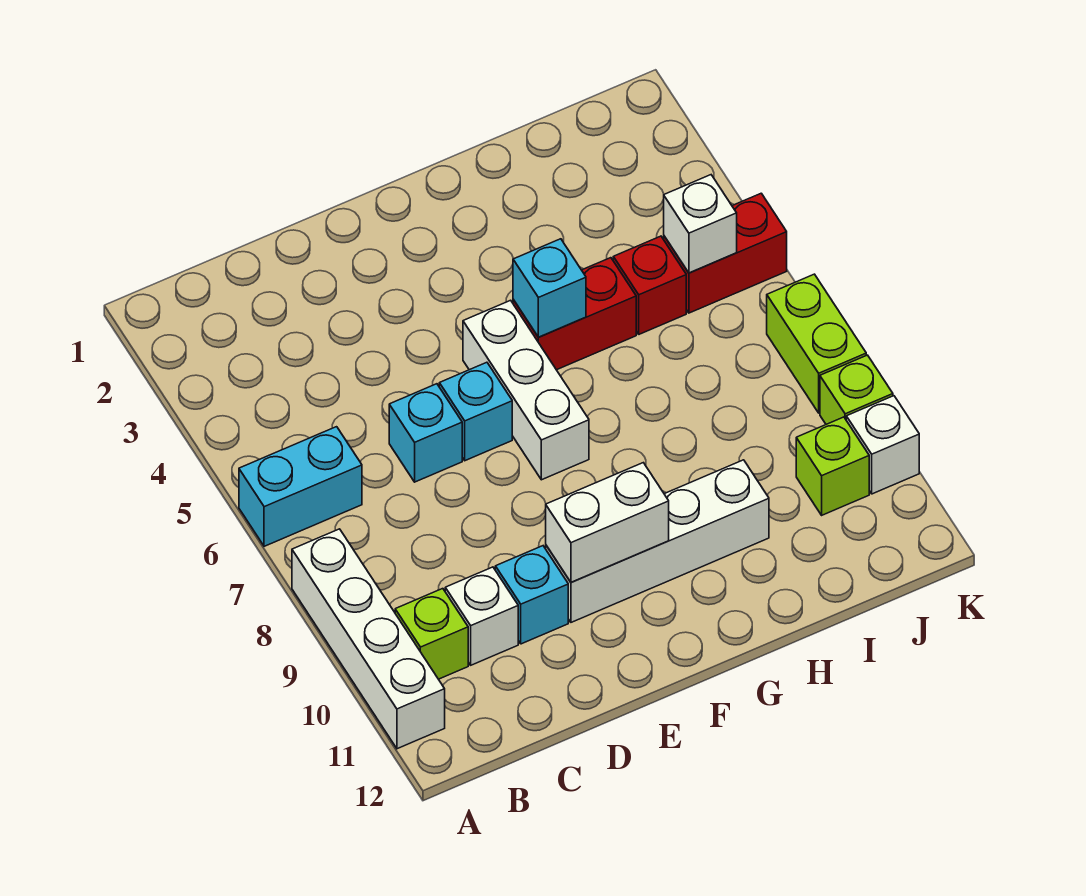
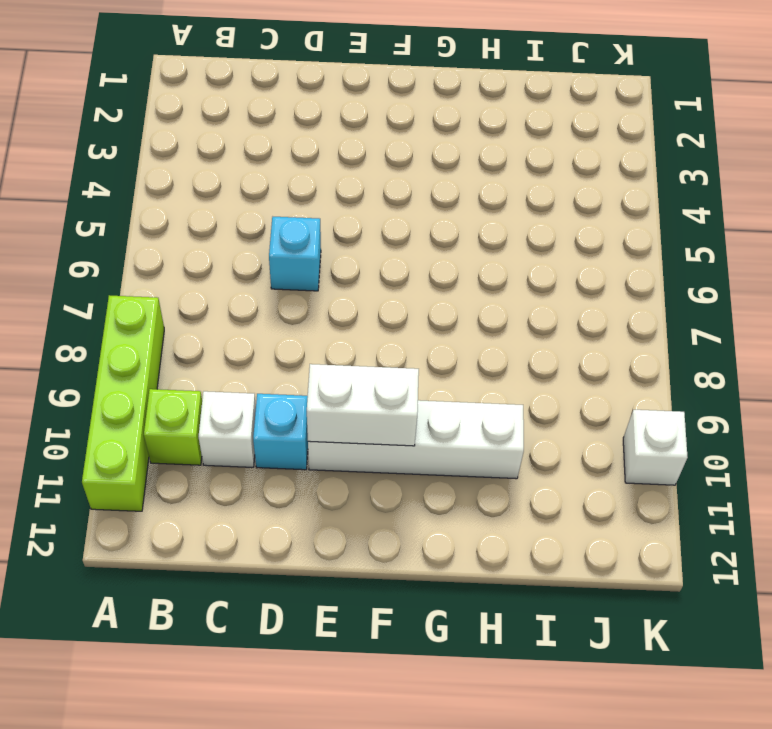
lime brick A8:A11 level 1 -> white brick A8:A11 level 1
none -> cyan brick A6:B6 level 1
none -> cyan brick E6 level 1
none -> white brick F5:F7 level 1

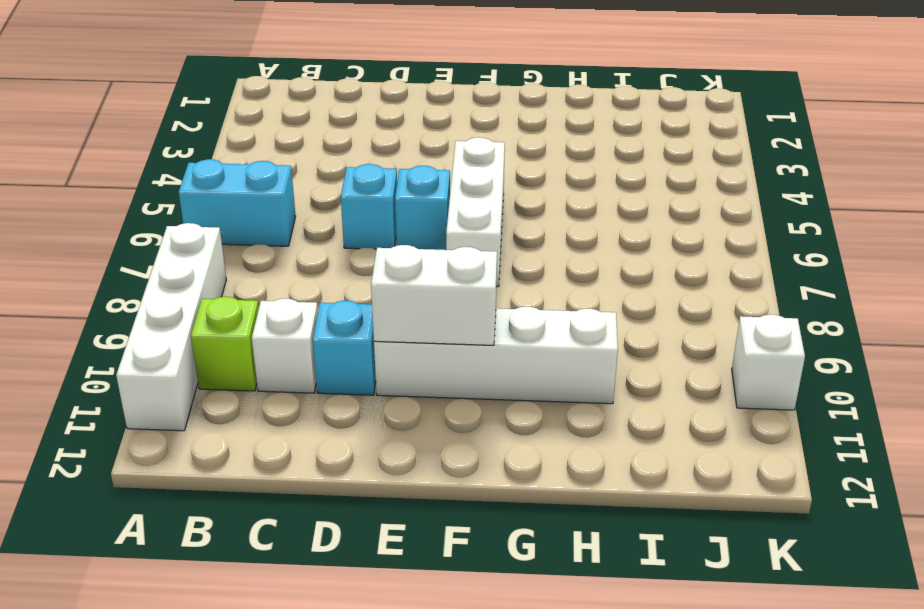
none -> red brick G5:H5 level 1
none -> red brick I5 level 1
none -> red brick J5:K5 level 1

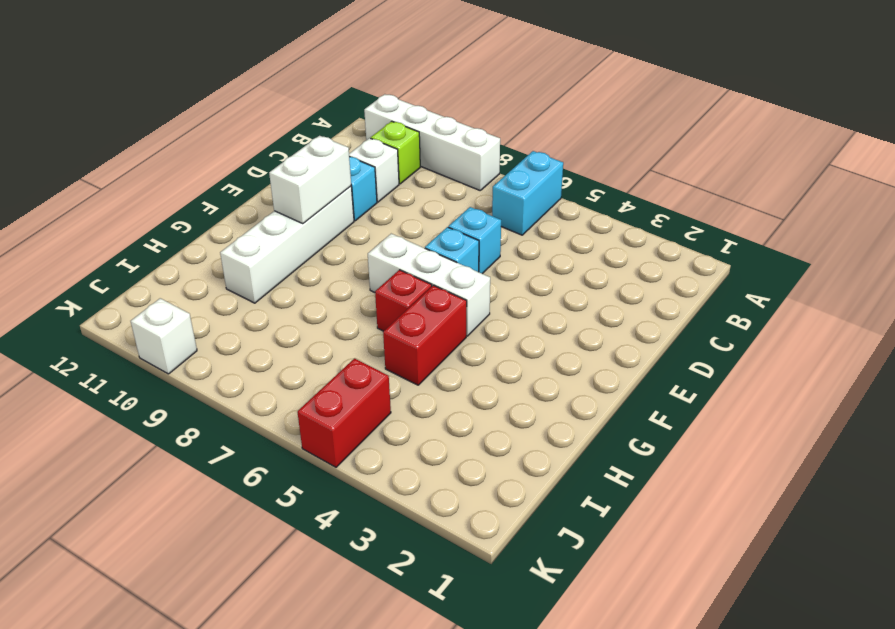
red brick G6 level 1 -> red brick I5 level 1
none -> lime brick J10 level 1
none -> lime brick K7:K8 level 1
none -> lime brick K9 level 1

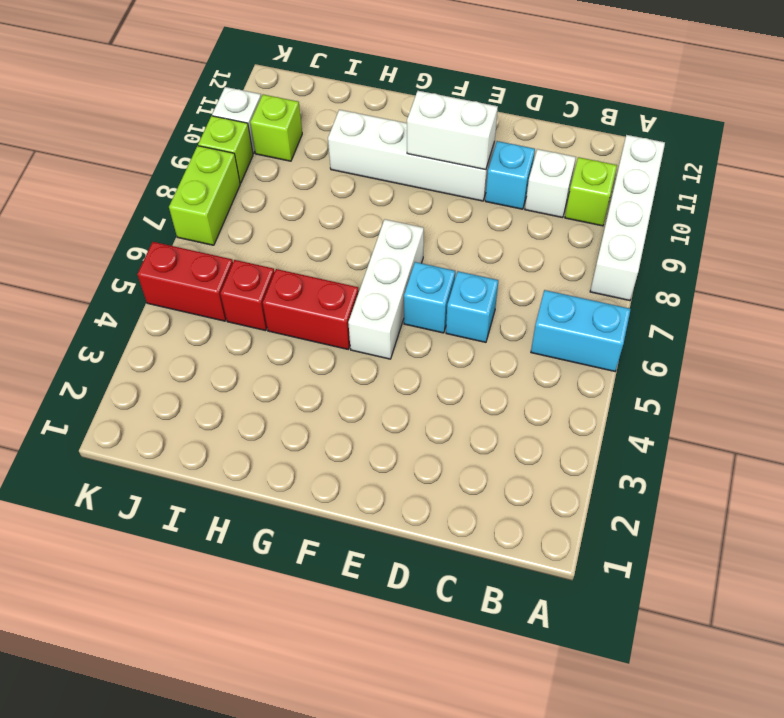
none -> cyan brick G5 level 2
none -> white brick J5 level 2

